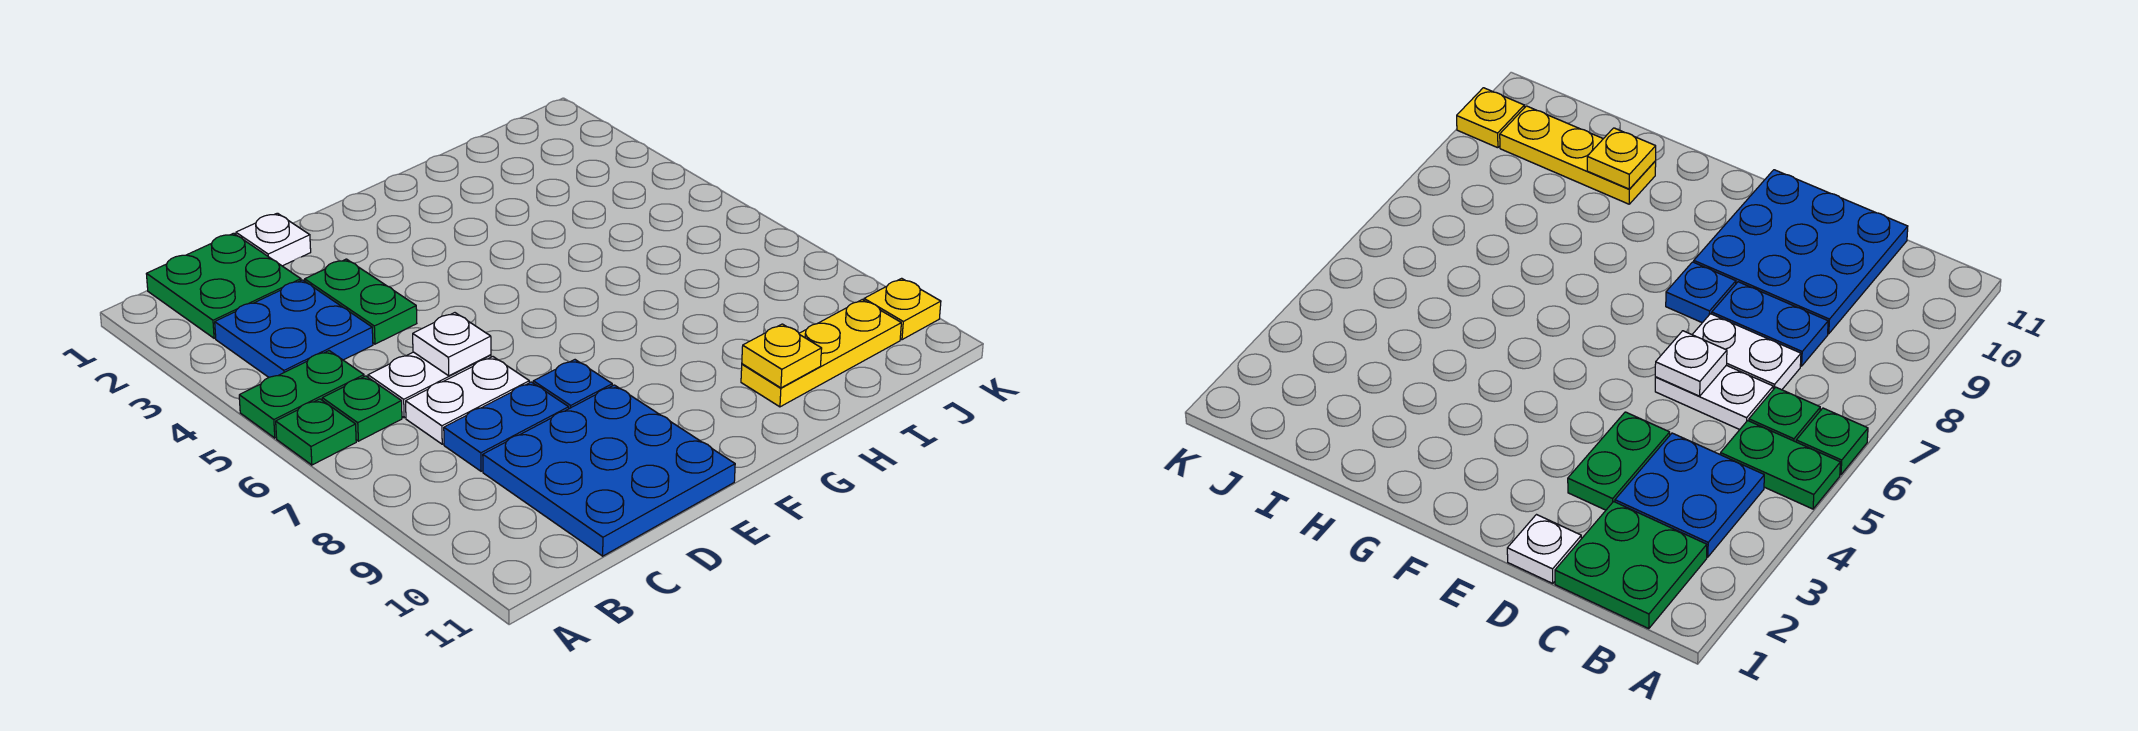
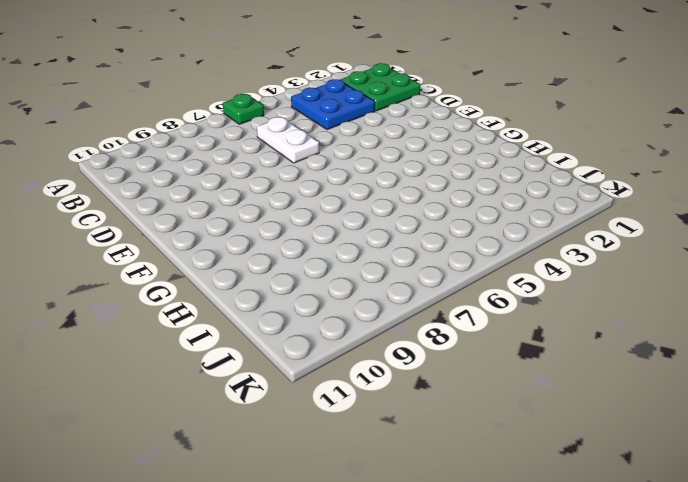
none -> green plate A5:B5 level 1
none -> green plate B6 level 1
none -> white plate C7:D7 level 1

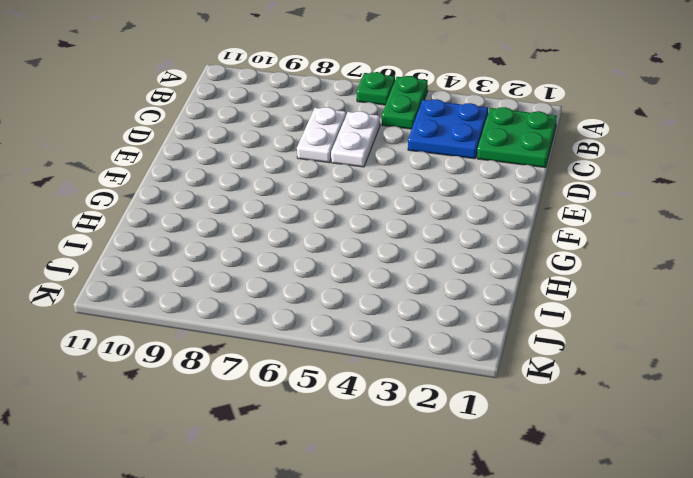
none -> green plate B6 level 1
none -> blue plate C8:D8 level 1
none -> blue plate C9:E11 level 1

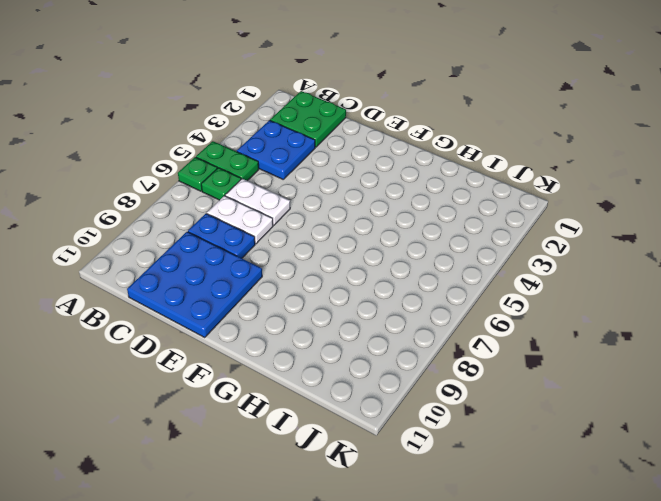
none -> white plate D1 level 1
none -> green plate D3:D4 level 1
none -> blue plate E8 level 1

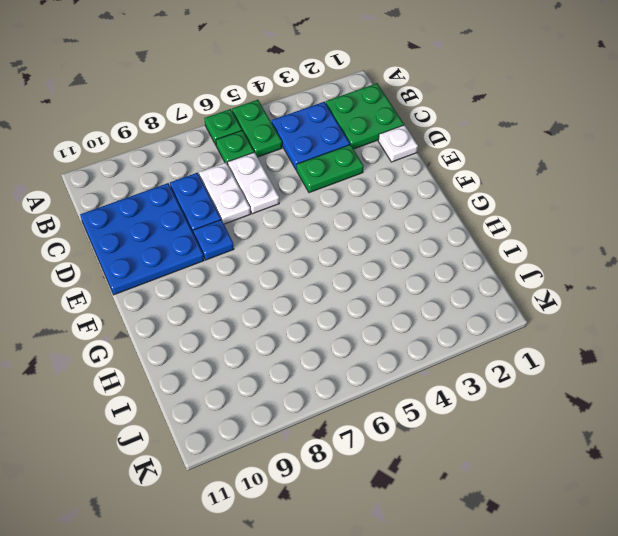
none -> yellow plate H10:J10 level 1
none -> yellow plate K10 level 1
none -> white plate D6 level 2

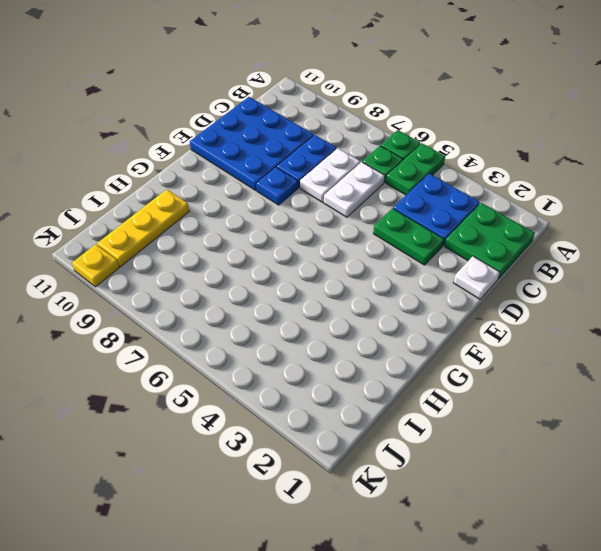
none -> white plate D6 level 2
none -> yellow plate H10 level 2

